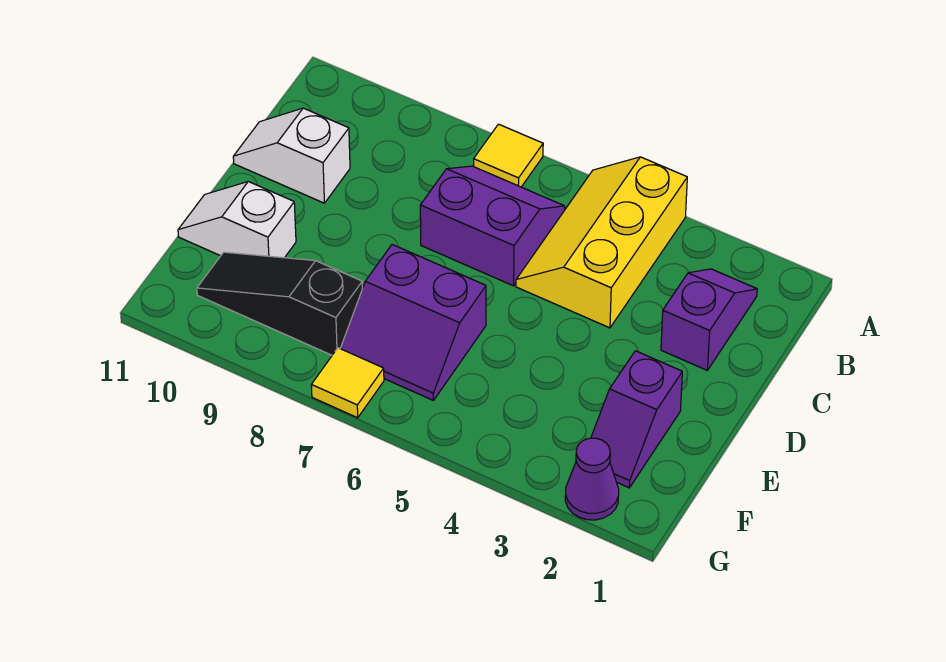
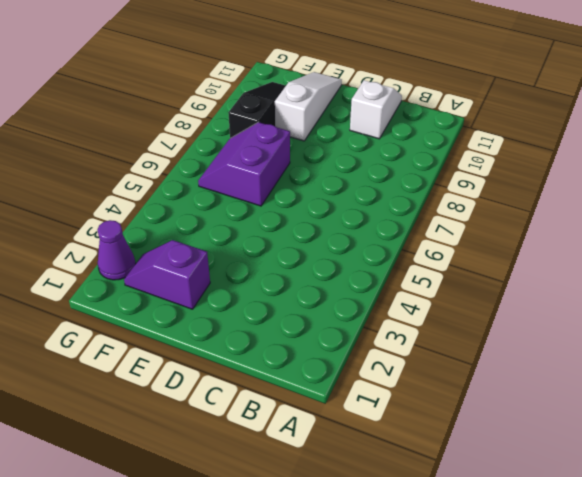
white slope E9:E11 level 1 top 9 -> white slope E10:E11 level 1 top 10
none -> yellow slope A4:C5 level 1 top 4
none -> yellow tile A7 level 1

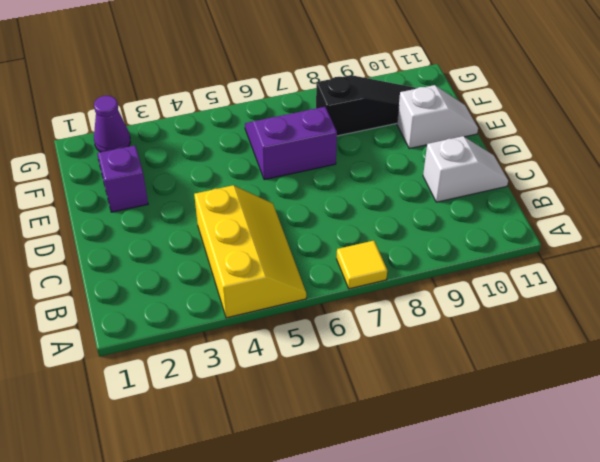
none -> purple slope B2:C2 level 1 top C
none -> purple slope B6:C7 level 1 top C

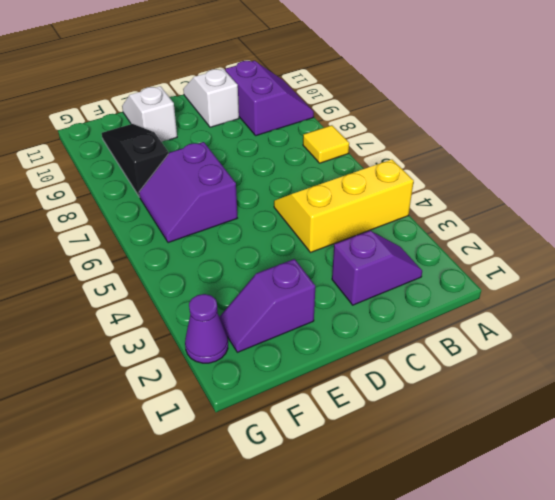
purple slope A9:B10 level 1 top B -> purple slope B6:C7 level 1 top C
none -> yellow tile G7 level 1

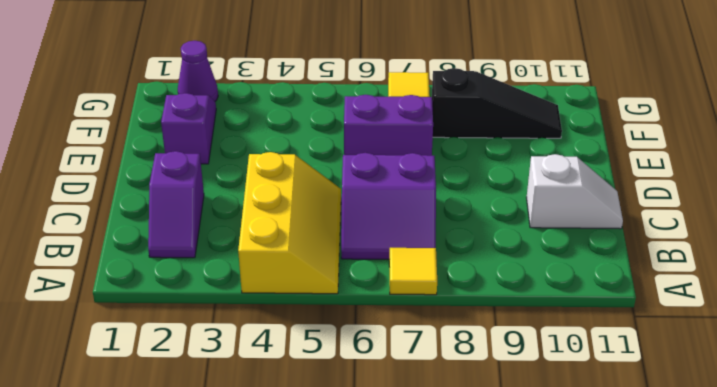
none -> white slope E10:E11 level 1 top 10

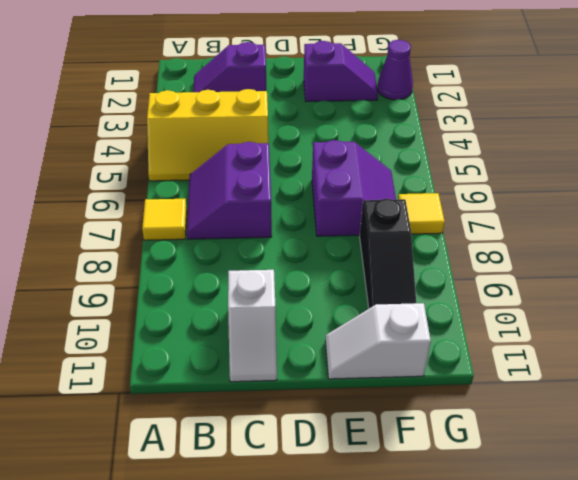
white slope E11:F11 level 1 top F -> white slope E10:E11 level 1 top 10

